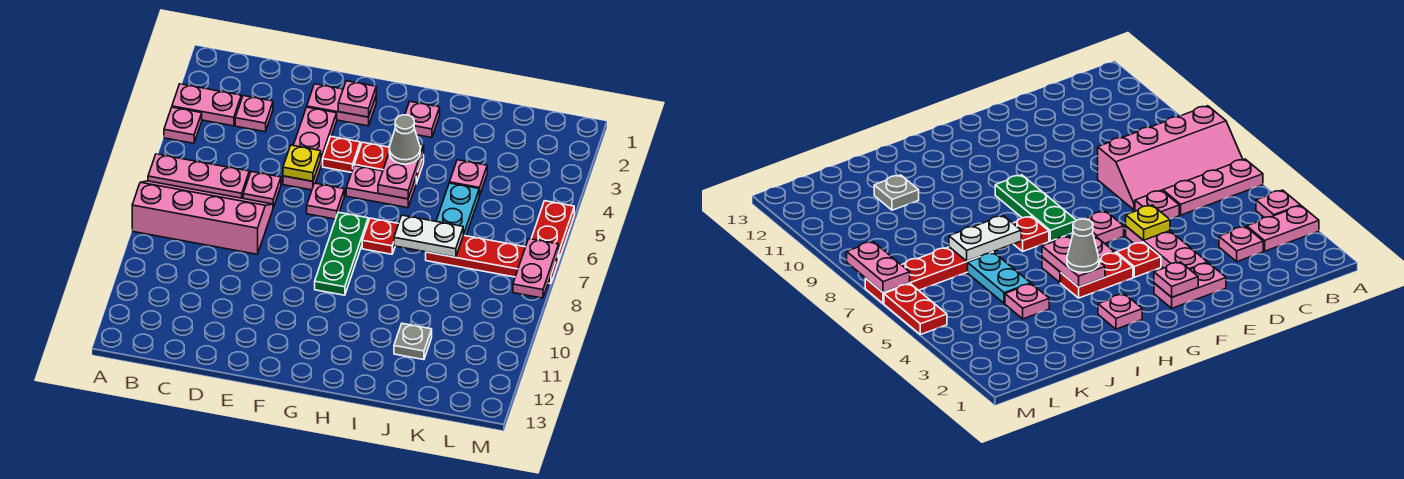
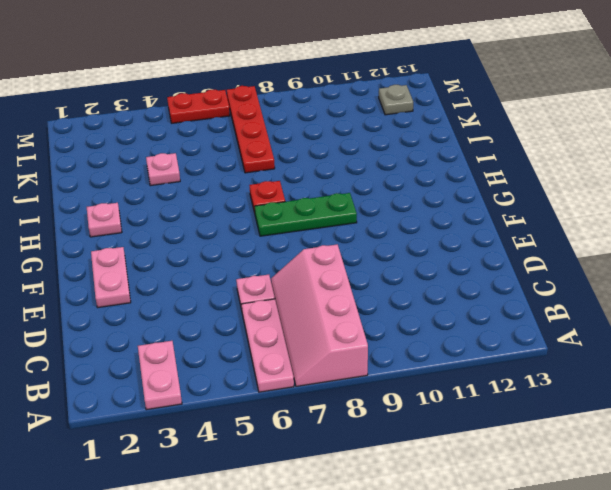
grey plate L12 level 1 -> grey plate J11 level 1
none -> pink plate A4 level 1
none -> pink plate C3 level 1
none -> pink plate E3:E5 level 1

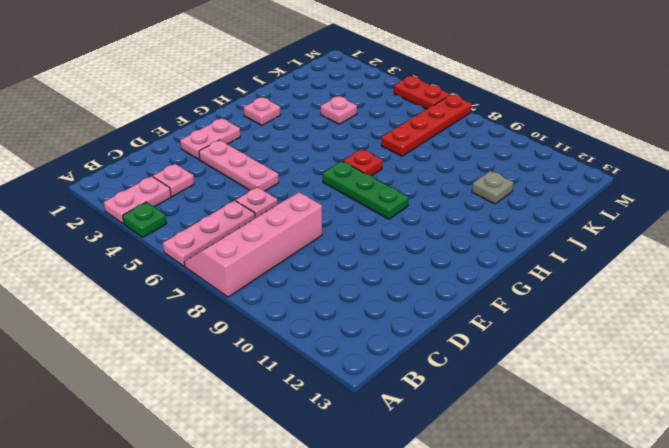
green plate A4 level 1 -> pink plate A4 level 1
none -> red plate F4 level 1
none -> pink plate F6 level 1
none -> red plate G4:H4 level 1

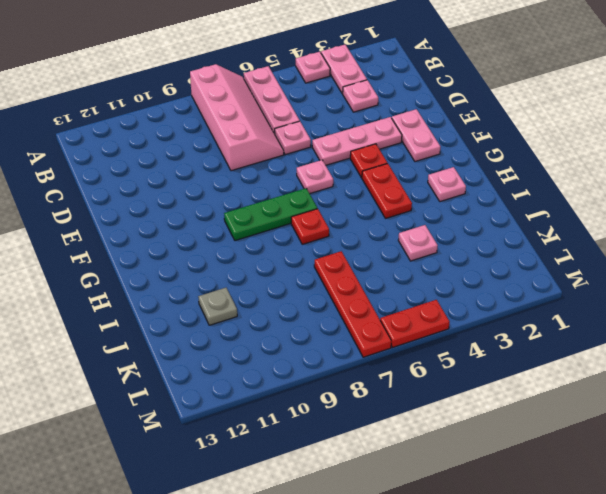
none -> pink plate G5:H5 level 1
none -> cyan plate J5:J6 level 1
none -> yellow plate E5 level 2

